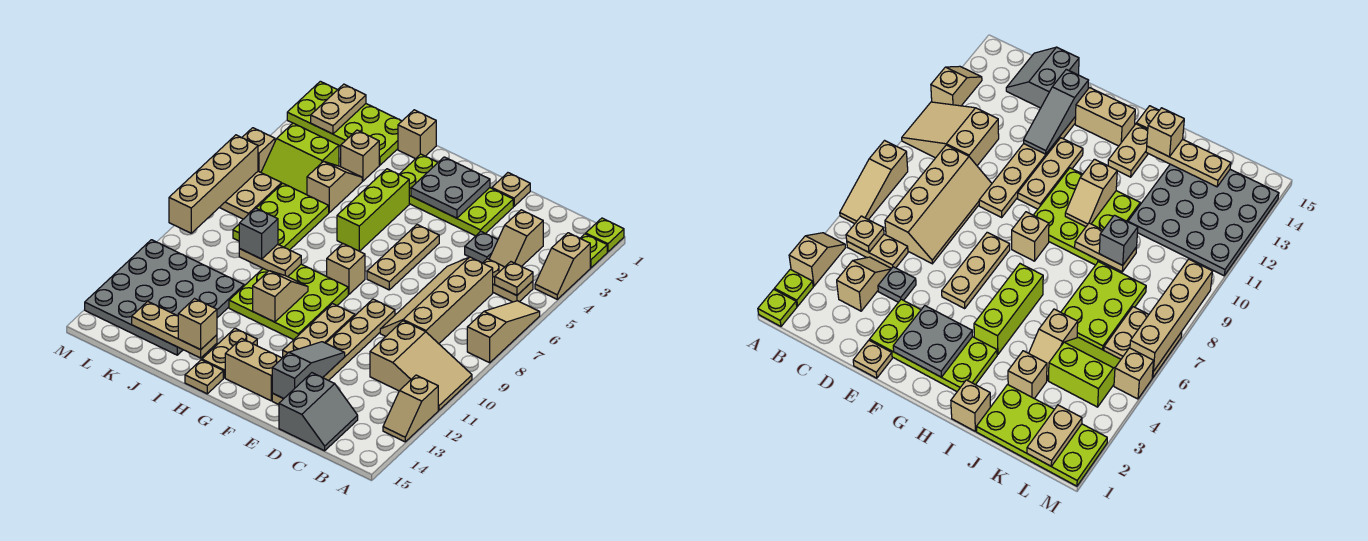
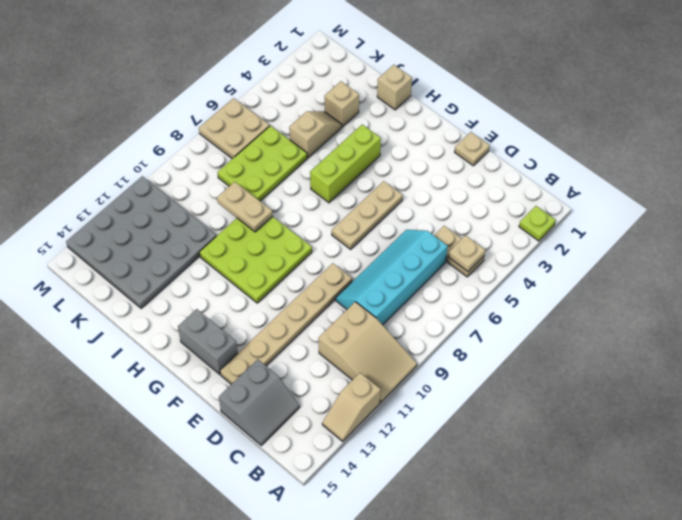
cyan slope C6:D9 level 1 top C -> tan slope C6:D9 level 1 top C
grey brick F14:G14 level 1 -> tan brick F14:G14 level 1
none -> lime plate A1 level 1
none -> tan slope A3:A4 level 1 top 3
none -> tan slope A6:A8 level 1 top 8
none -> tan slope C3:C4 level 1 top 3

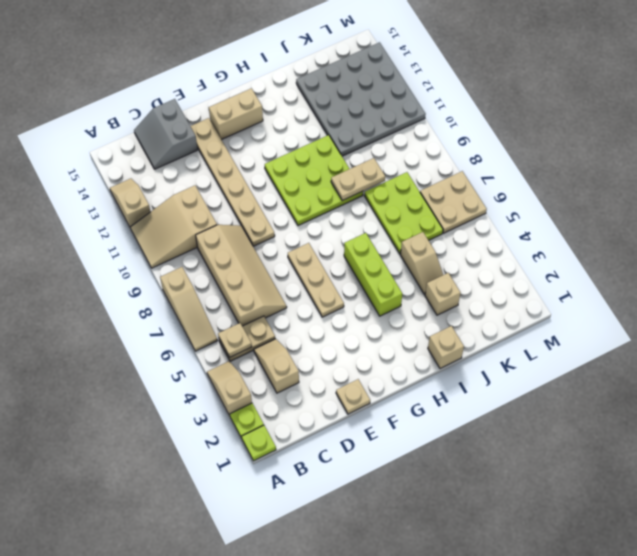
none -> grey plate D4 level 1
none -> lime plate E2:H3 level 1
none -> tan plate F10:F12 level 1
none -> tan brick G8 level 1

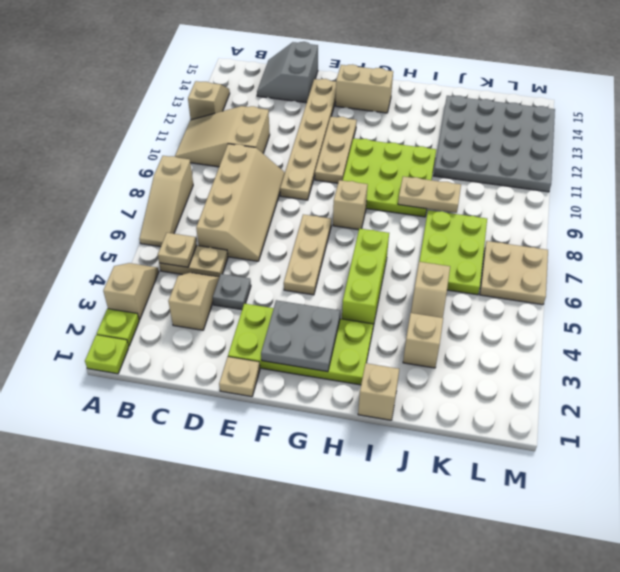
none -> tan plate H13:H14 level 1
none -> tan plate H15 level 1
none -> lime plate J1:M2 level 1
none -> lime slope K4:L5 level 1 top 4

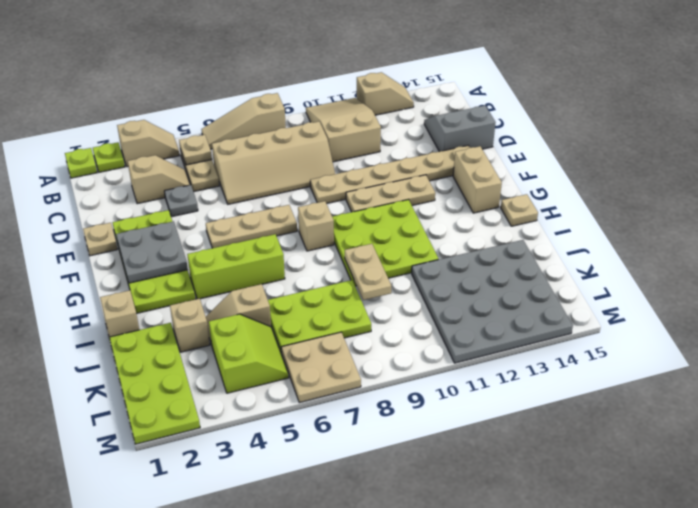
none -> tan plate H13:H14 level 1
none -> tan brick M5 level 1
none -> grey slope E12:E14 level 2 top 14
none -> tan slope H10:H11 level 2 top 11

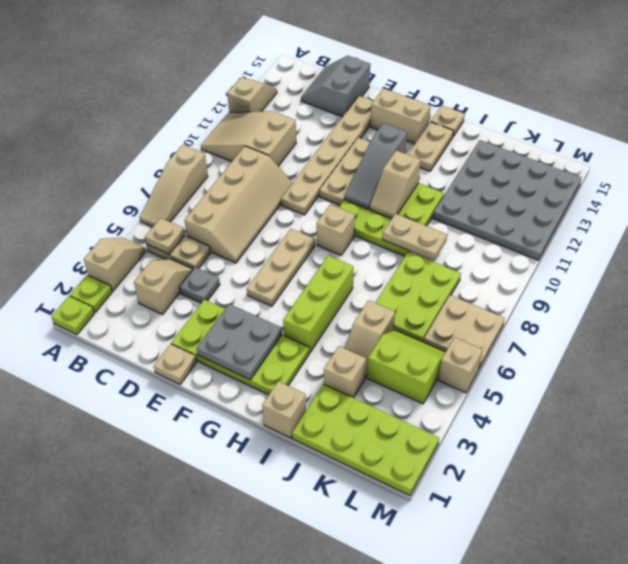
grey slope G10:G12 level 2 top 12 -> grey slope E12:E14 level 2 top 14
none -> tan plate I14:K14 level 2
none -> tan plate L1:L2 level 2
none -> tan brick M6:M9 level 2
none -> tan brick I14 level 3

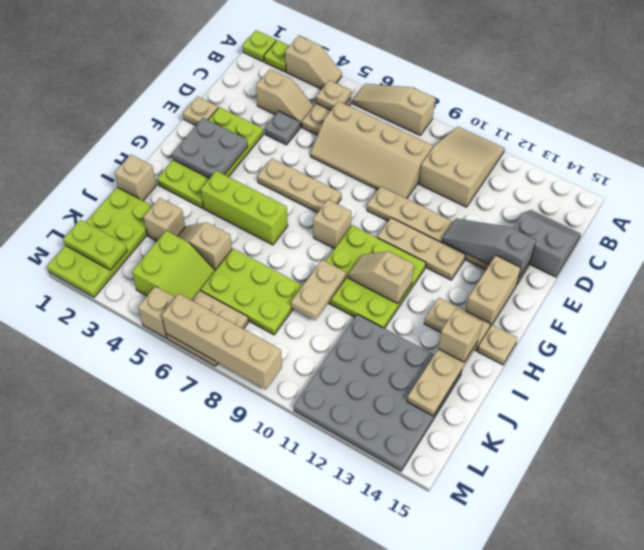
lime plate L1:L2 level 2 -> tan plate L1:L2 level 2
none -> tan slope A12:A13 level 1 top 12
none -> grey brick J9 level 3

